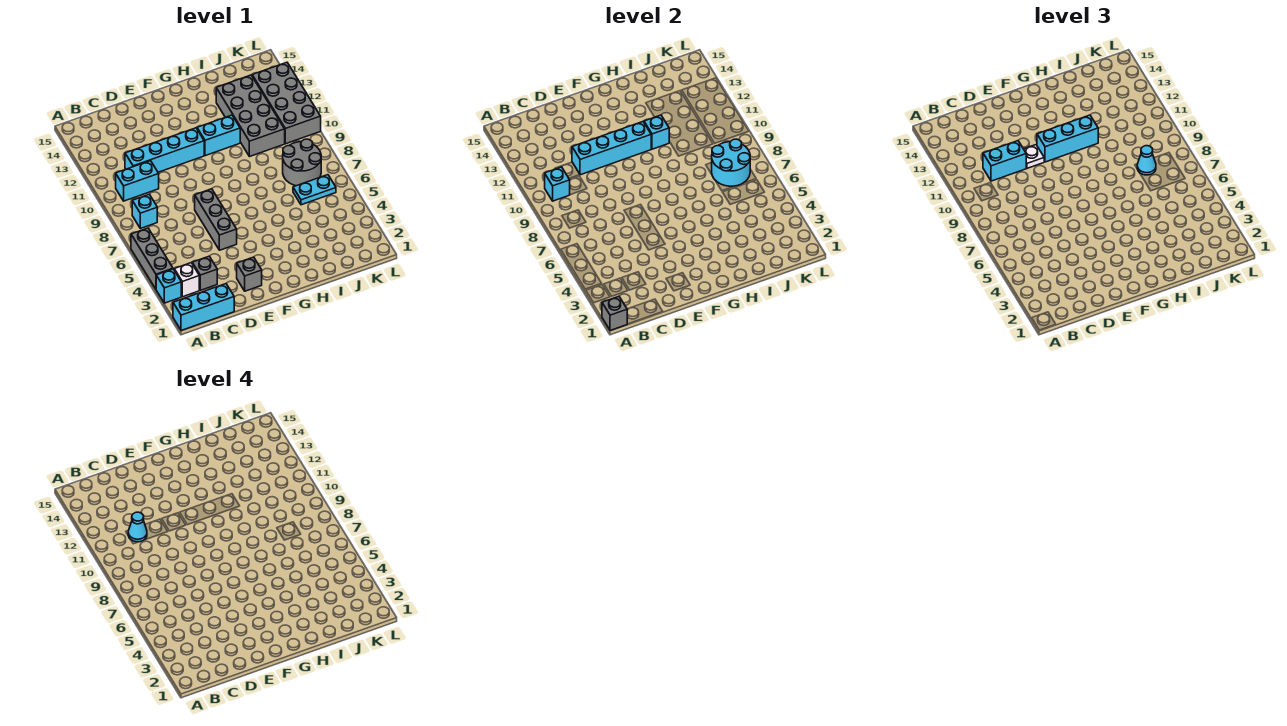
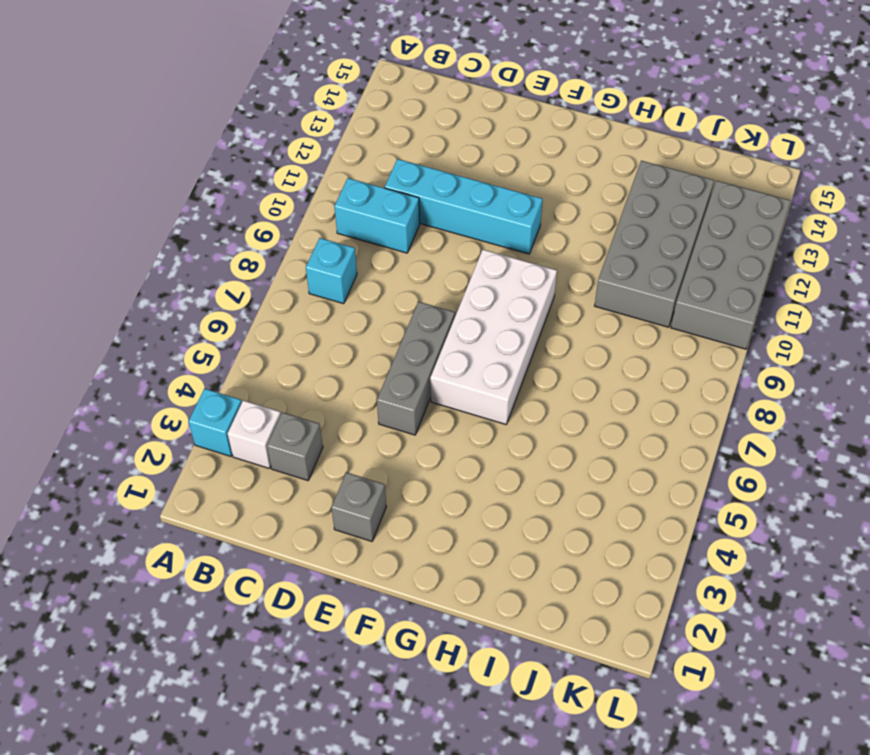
white brick F6:G9 level 1 -> none
none -> cyan brick A1:C1 level 1
none -> grey brick A4:A6 level 1
none -> cyan brick G11:H11 level 1

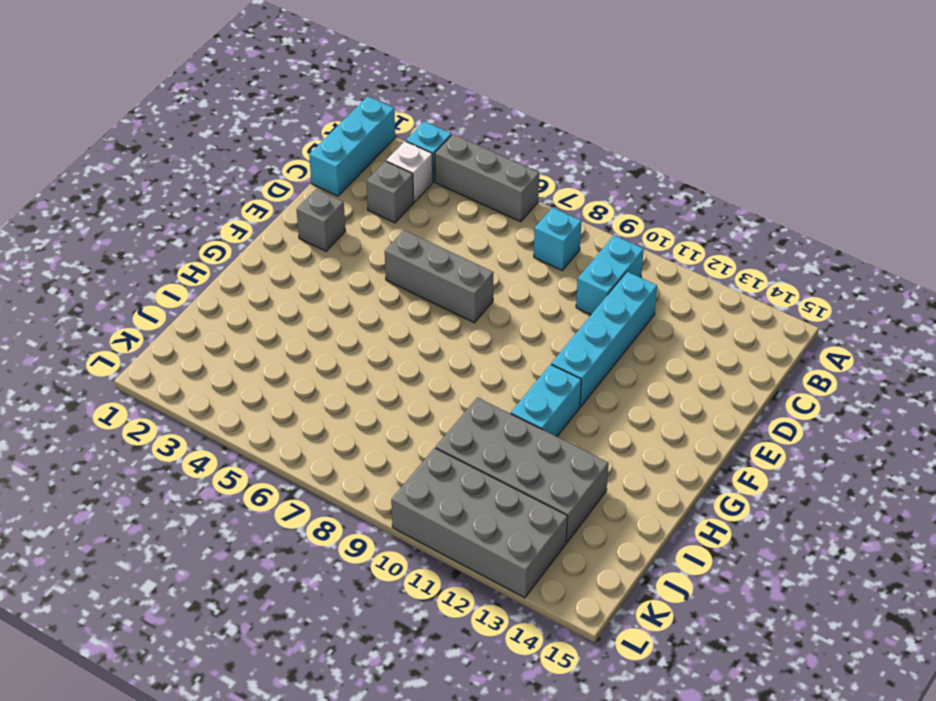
none -> cyan plate J6:K6 level 1
none -> grey round brick J7:K8 level 1
none -> grey brick A1 level 2

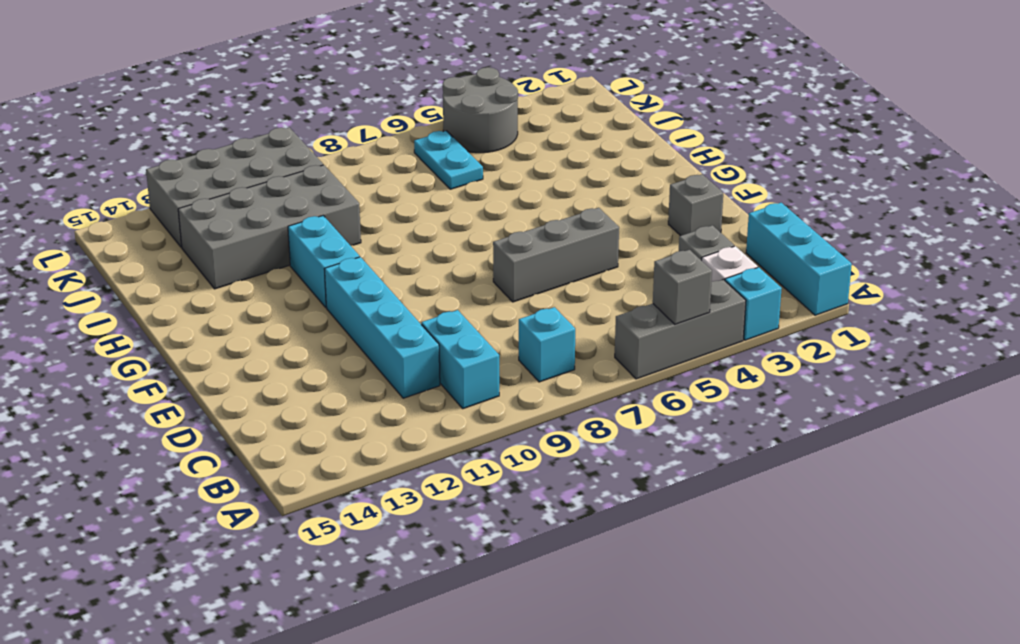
grey brick A5 level 2 -> grey brick A1 level 2
grey round brick K4:L5 level 1 -> grey round brick J7:K8 level 1
none -> cyan brick B10 level 2
none -> cyan brick D11:G11 level 2
none -> cyan brick H11 level 2

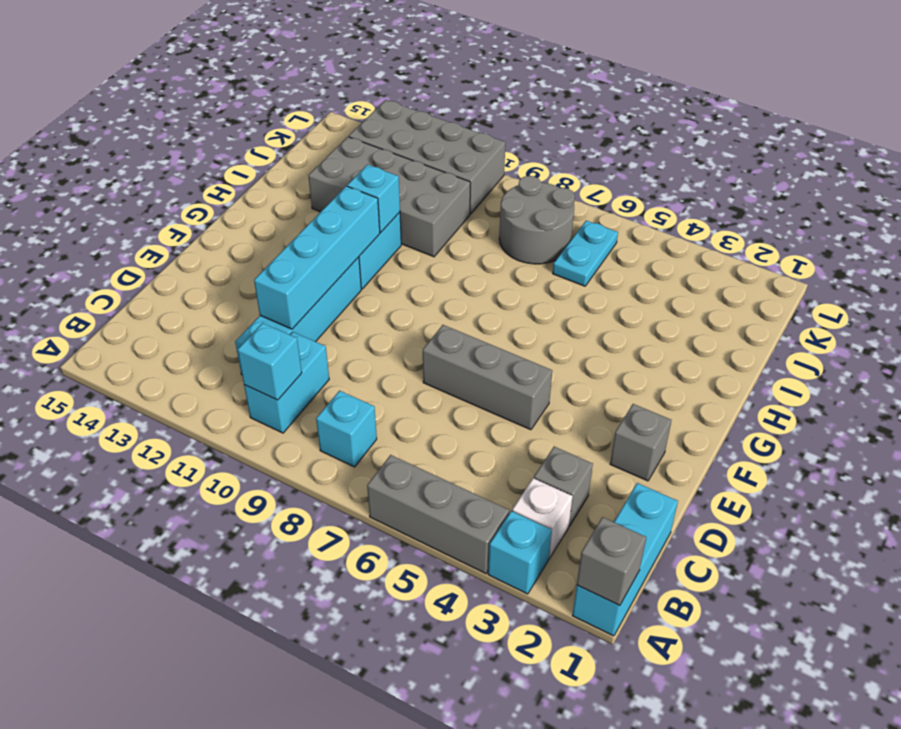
none -> cyan round brick J7:K8 level 2
none -> cyan brick C11:D11 level 3
none -> white plate E11 level 3

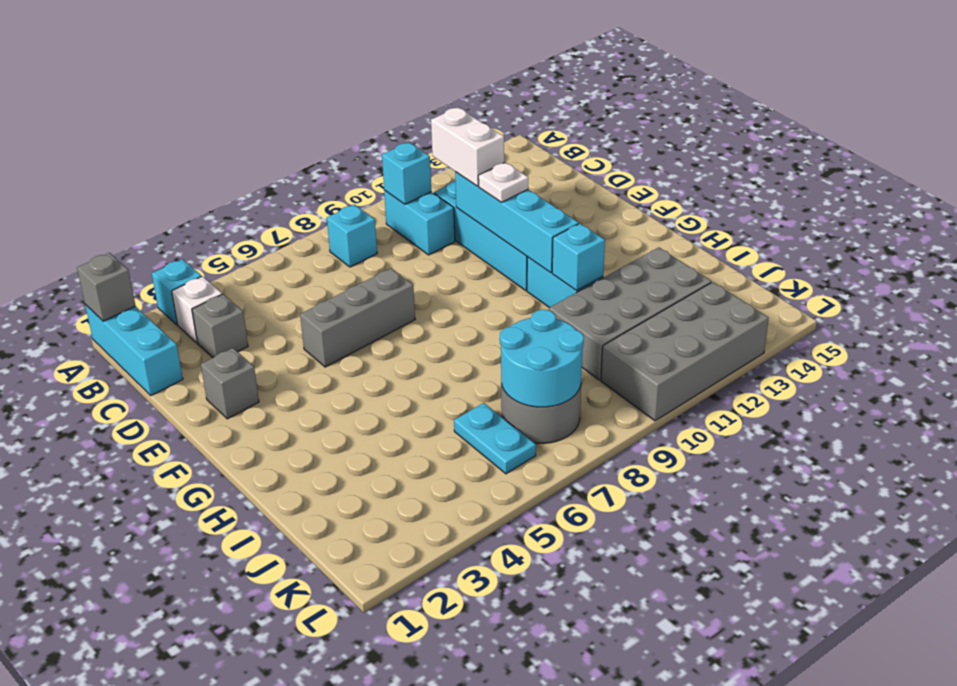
white brick C11:D11 level 3 -> cyan brick C11:D11 level 3
none -> grey brick A4:A6 level 1
none -> cyan brick F11:H11 level 3
none -> cyan cone J8 level 3

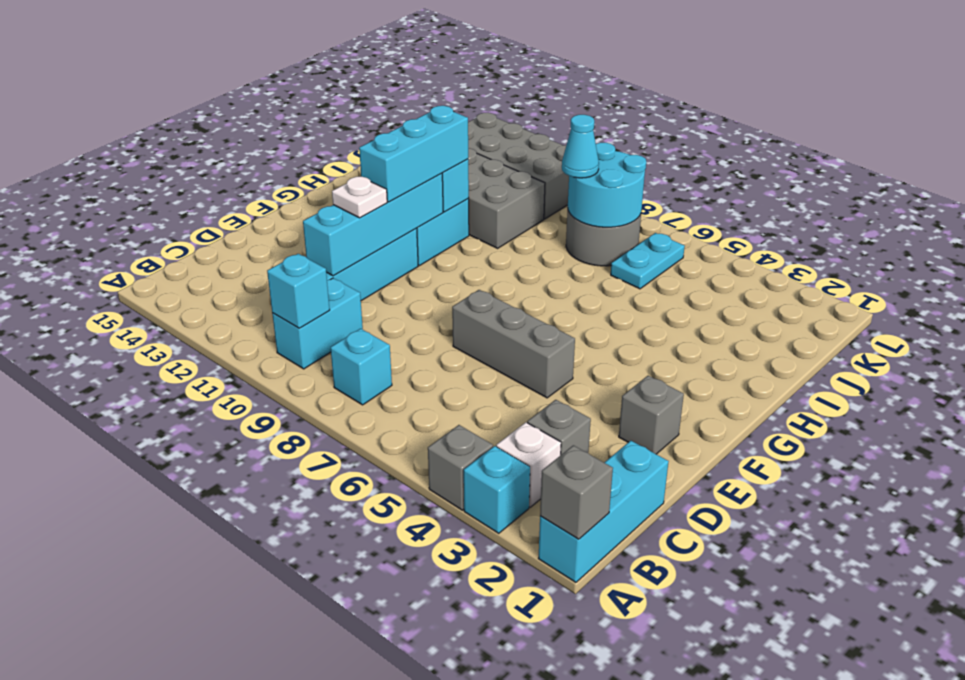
grey brick A4 level 1 -> grey brick A4:A6 level 1
none -> cyan brick C11:D11 level 3
none -> cyan cone C11 level 4

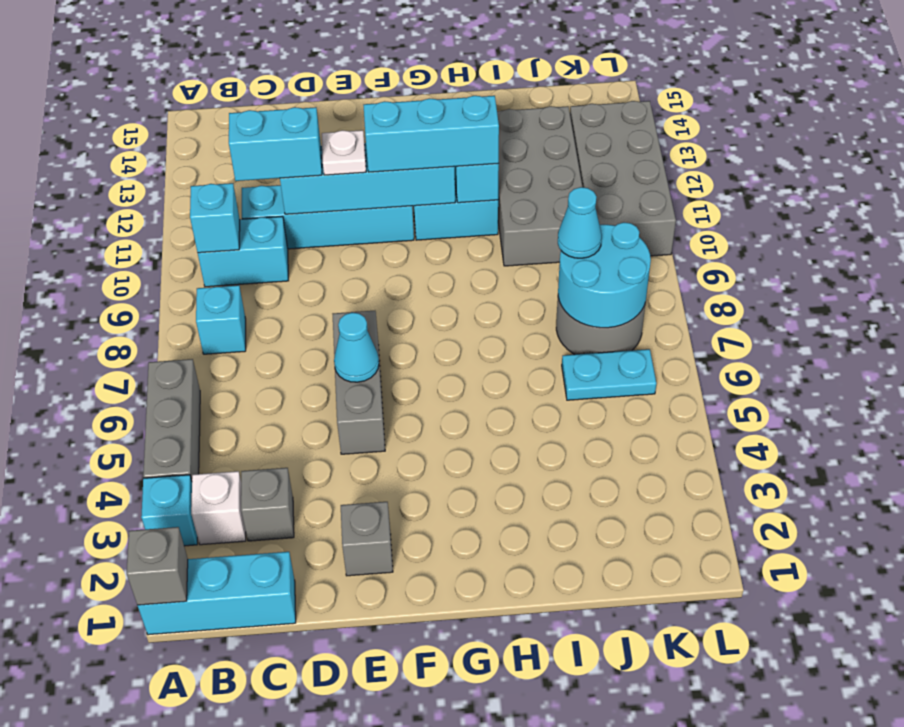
cyan cone E6 level 2 -> cyan cone C11 level 4

